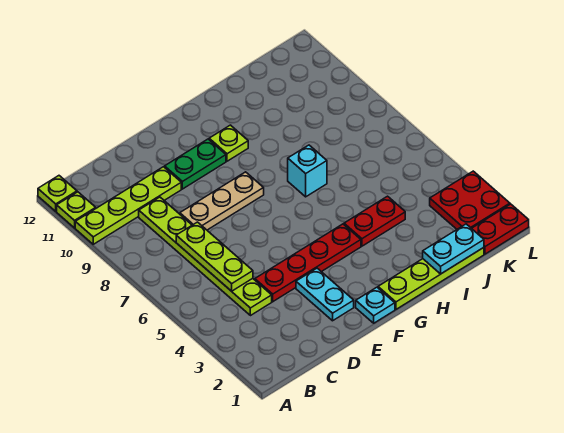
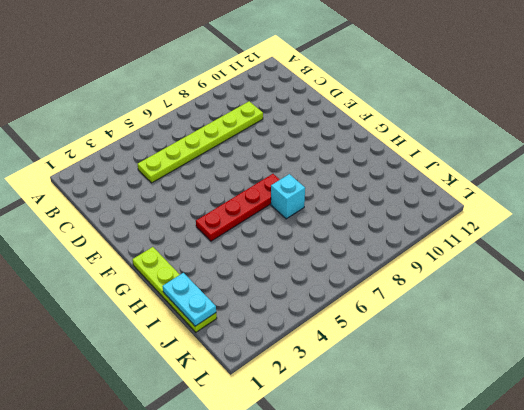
red plate G4:G7 level 1 -> red plate D4:G4 level 1
none -> lime plate A10:D10 level 1
none -> lime plate A11 level 1
none -> lime plate A12 level 1

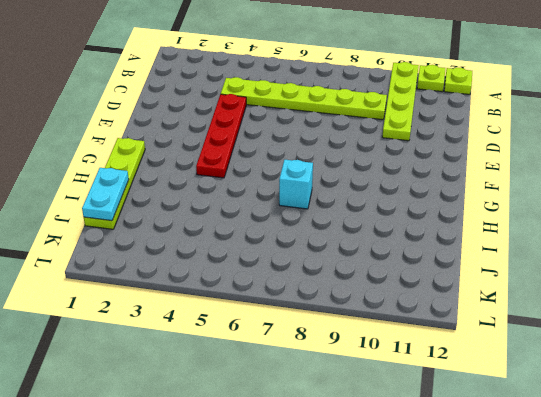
none -> tan plate D8:F8 level 1
none -> cyan plate E2:E3 level 1
none -> green plate E10:F10 level 1

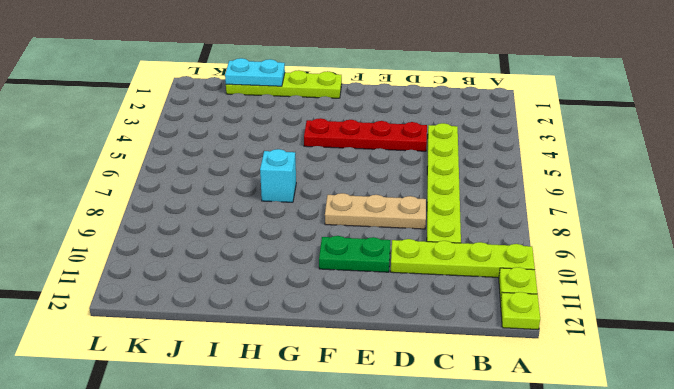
none -> cyan plate E2:E3 level 1
none -> cyan plate F1 level 1
none -> lime plate G10 level 1

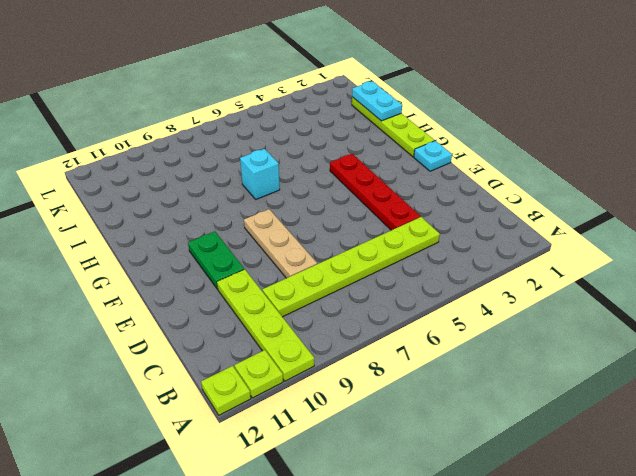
none -> cyan plate E2:E3 level 1
none -> lime plate G10 level 1
none -> red plate H4:I4 level 1

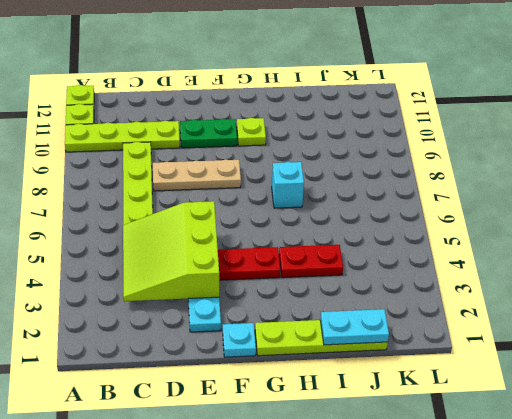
lime slope C3:E5 level 2 top E -> lime plate C5:C7 level 2
none -> red plate K1:L1 level 1
none -> red plate K2:L3 level 1

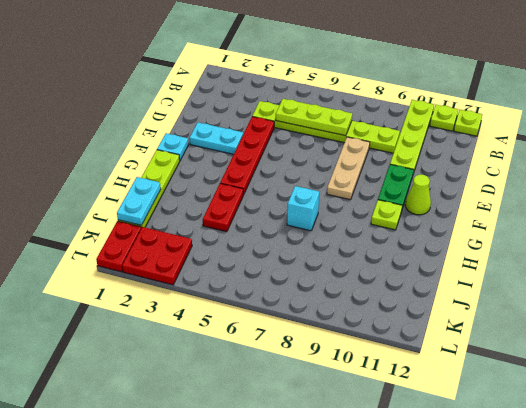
lime cone F11 level 1 -> none

